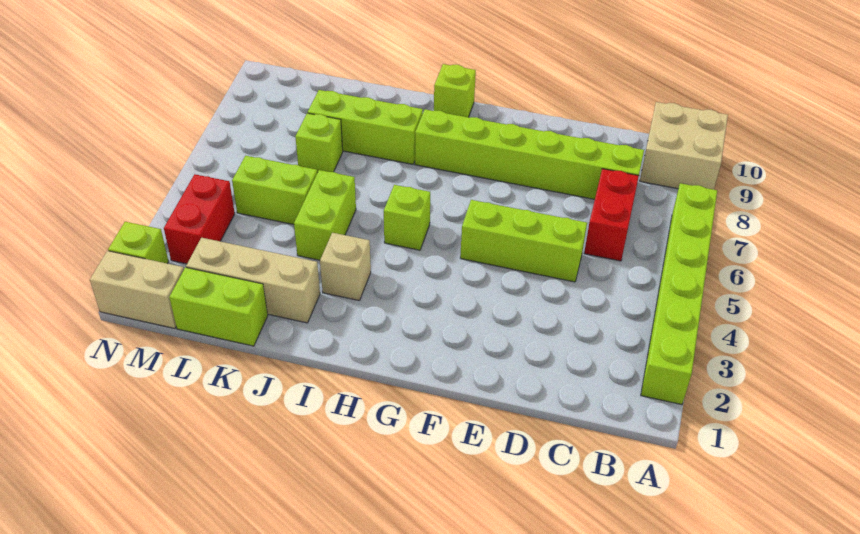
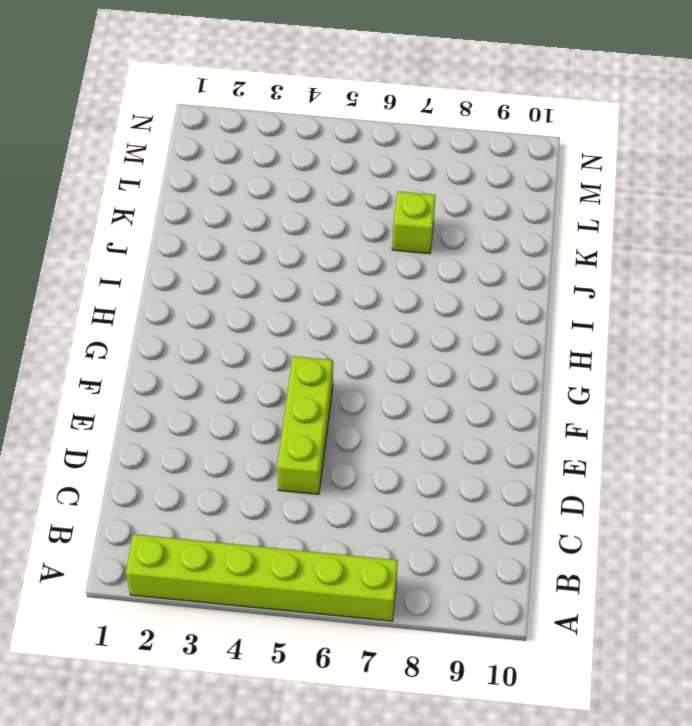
none -> tan brick A9:B10 level 1
none -> red brick C6:C7 level 1
none -> lime brick C8:H8 level 1

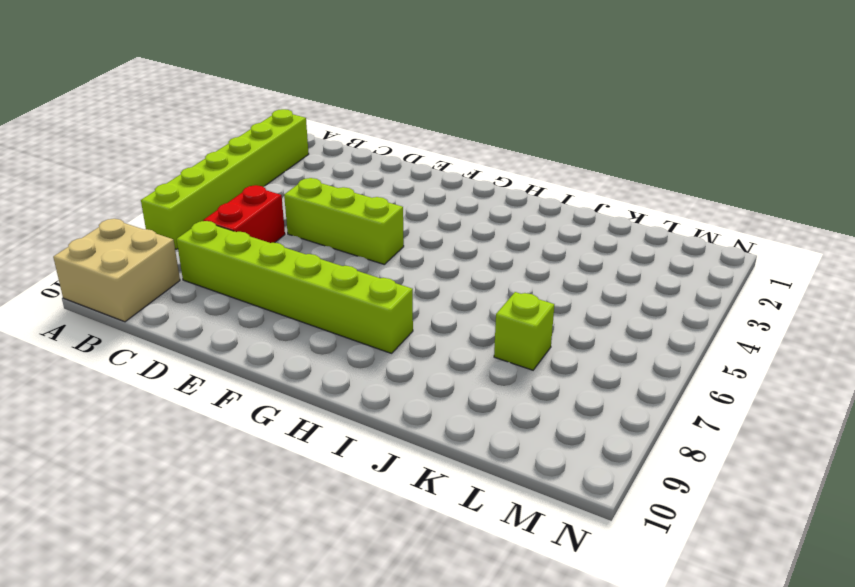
none -> lime brick H5 level 1
none -> lime brick H10 level 1
none -> tan brick I3 level 1

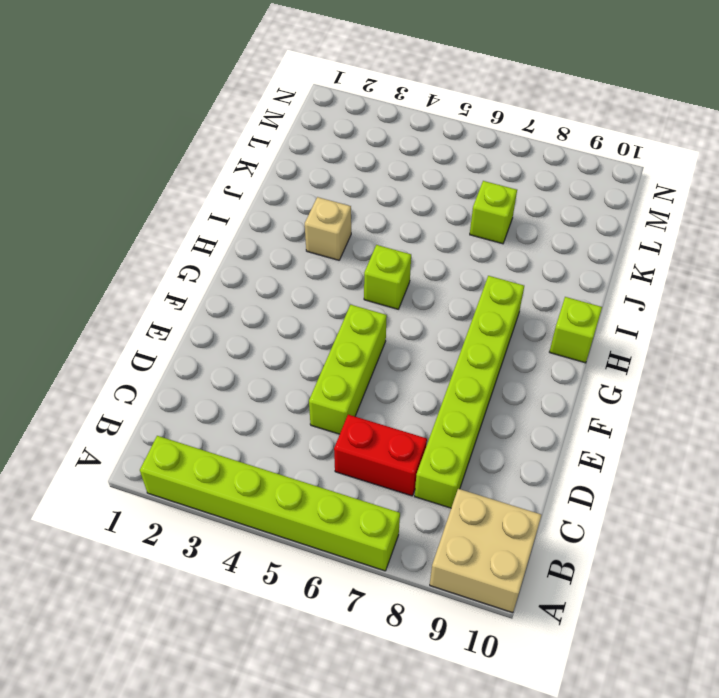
none -> lime brick I8:K8 level 1
none -> tan brick J2:L2 level 1
none -> lime brick J4:J5 level 1

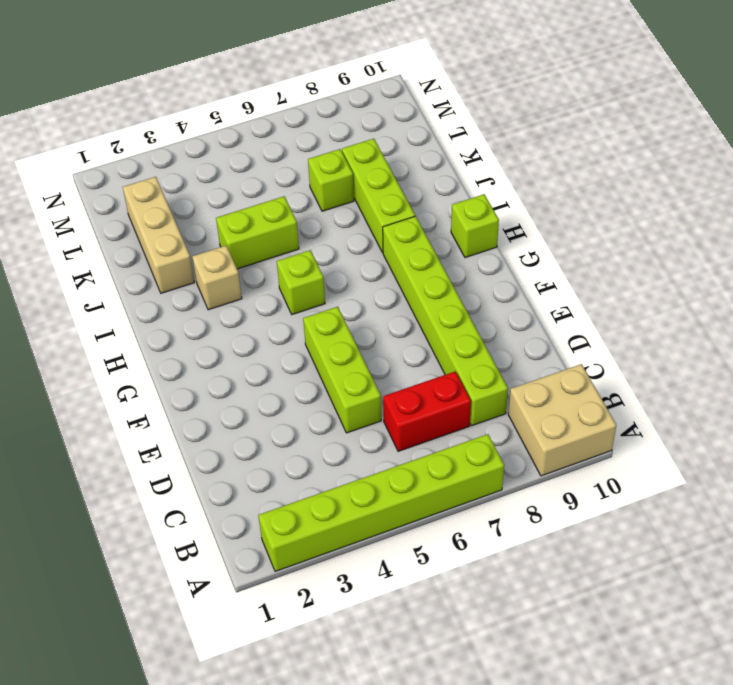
none -> lime brick K1:L1 level 1
none -> lime brick K5:L5 level 1
none -> tan brick M1:N1 level 1

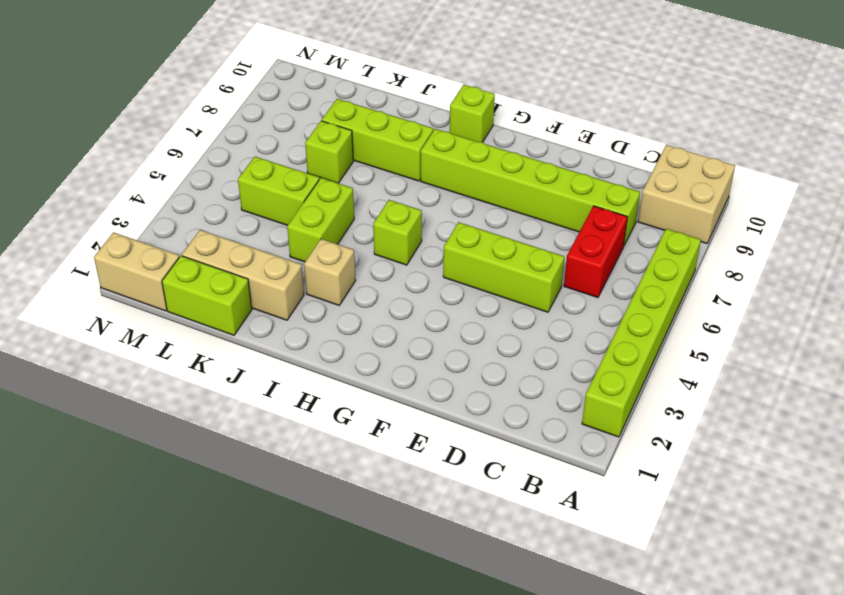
none -> red brick M3:M4 level 1
none -> lime brick N2 level 1

